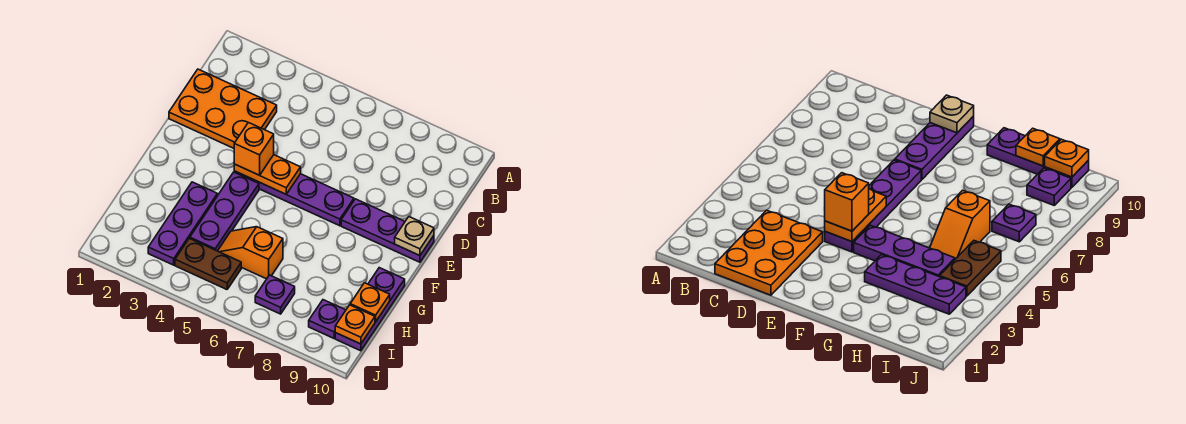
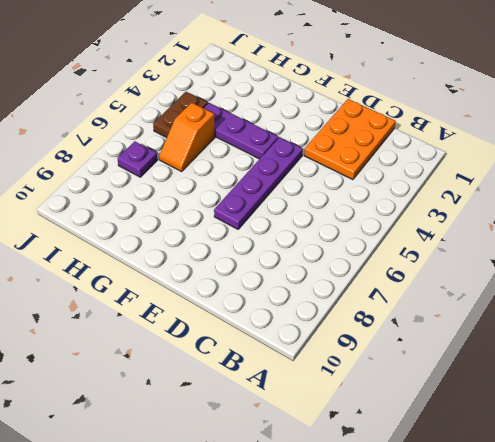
orange slope H5:H6 level 1 top 5 -> orange slope H5:H6 level 1 top 6
none -> purple plate E8:E10 level 1
none -> purple plate G3:I3 level 1
none -> purple plate G10:I10 level 1

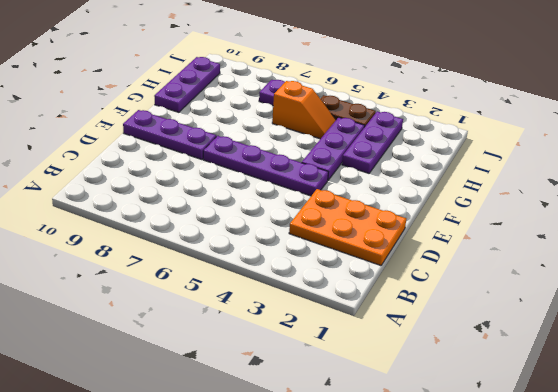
none -> purple plate I9 level 1
none -> orange plate E4:E5 level 2
none -> tan plate E10 level 2

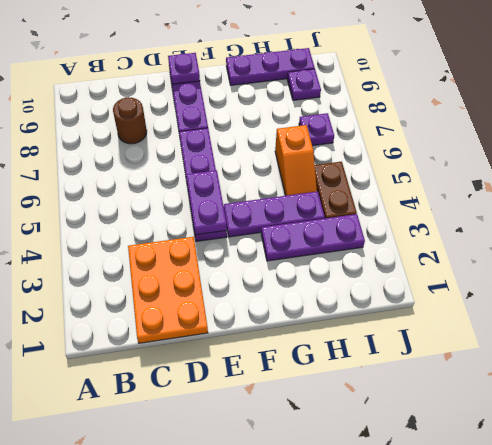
brown round brick C8 level 1 -> none
purple plate E4:E5 level 2 -> orange plate E4:E5 level 2
purple plate E10 level 2 -> tan plate E10 level 2
none -> orange plate H10 level 2
none -> orange plate I10 level 2
none -> orange brick E4 level 3

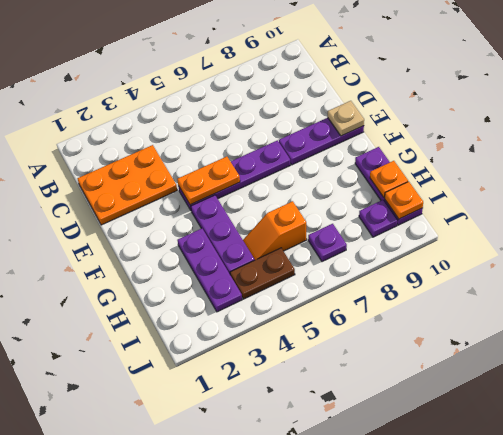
none -> orange brick E4 level 3

